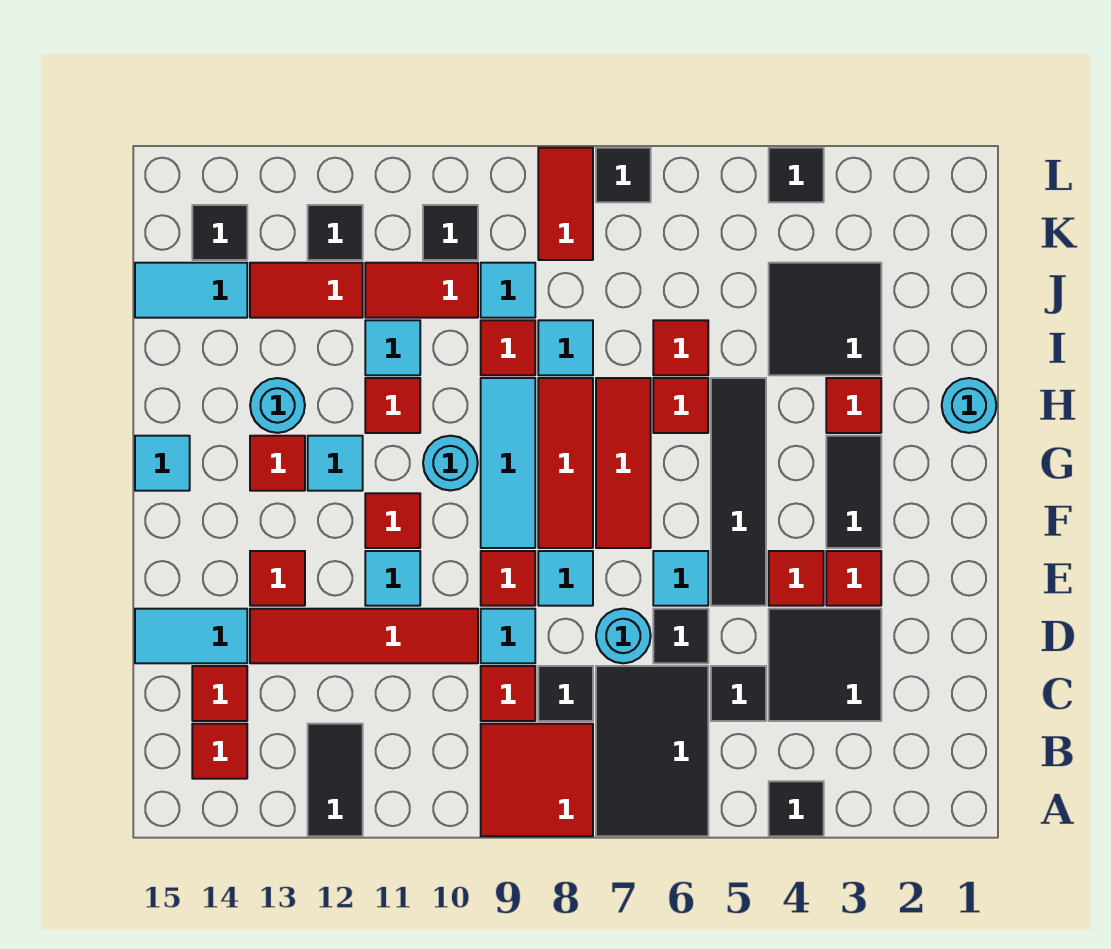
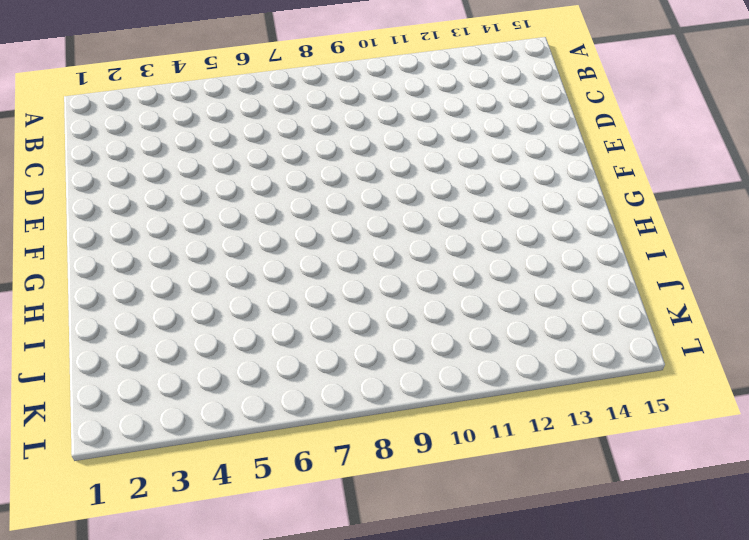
none -> black tile A4 level 1
none -> black tile A6:C7 level 1
none -> red tile A8:B9 level 1
none -> black tile A12:B12 level 1

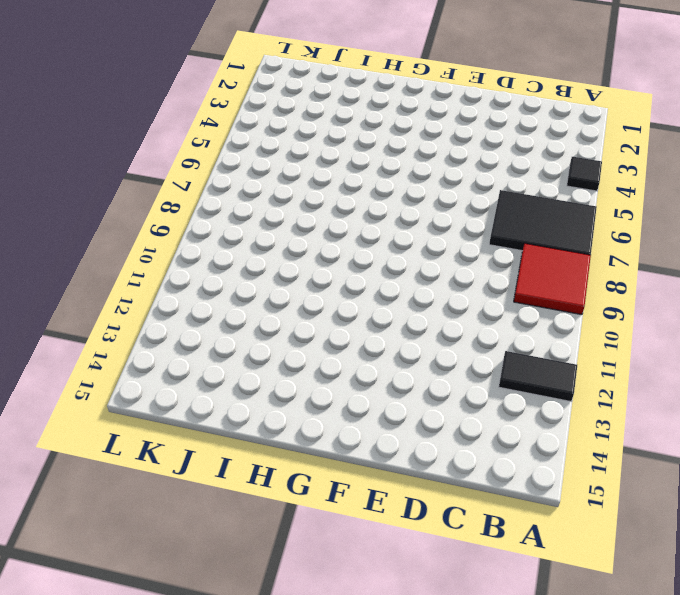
none -> red tile B14 level 1
none -> black tile C3:D4 level 1
none -> black tile C5 level 1
none -> black tile C8 level 1

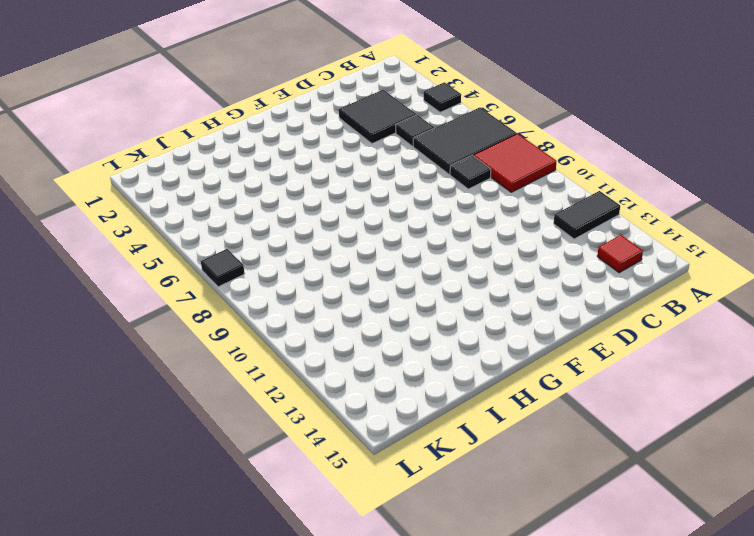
none -> red tile C9 level 1
none -> red tile C14 level 1
none -> black tile D6 level 1
none -> cyan round brick D7 level 1

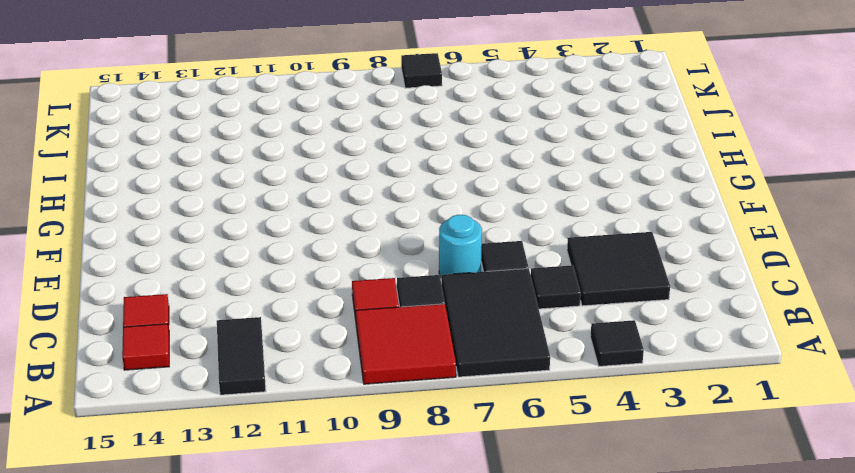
none -> cyan tile D9 level 1
none -> red tile D10:D13 level 1
none -> cyan tile D14:D15 level 1
none -> red tile E3 level 1

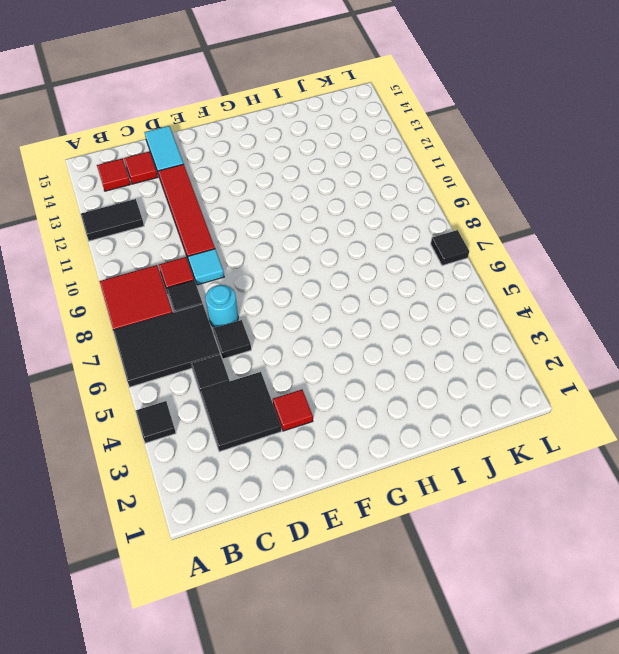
none -> red tile E4 level 1
none -> black tile E5:H5 level 1
none -> cyan tile E6 level 1
none -> cyan tile E8 level 1

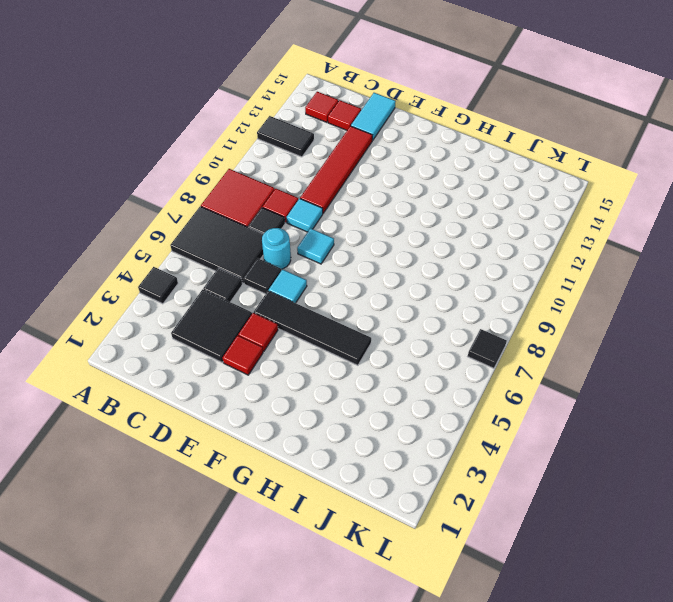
none -> red tile E9 level 1
none -> cyan tile E11 level 1
none -> red tile E13 level 1
none -> black tile F3:G3 level 1

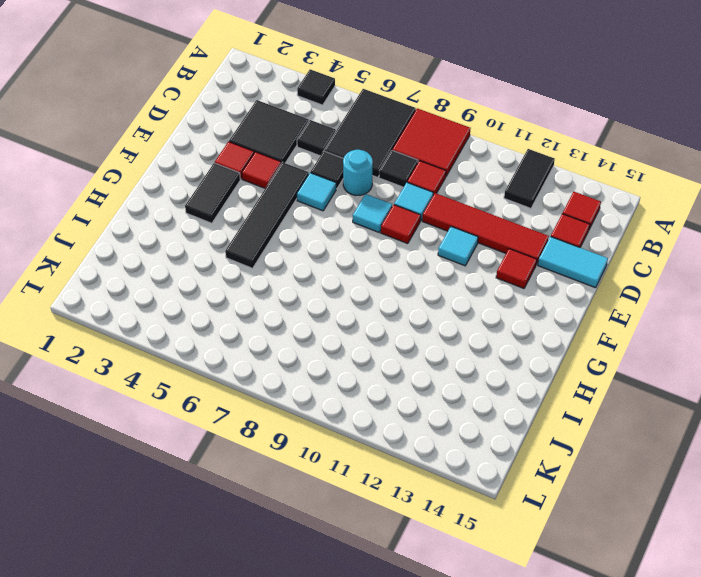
none -> red tile F7:H7 level 1
none -> red tile F8:H8 level 1
none -> cyan tile F9:H9 level 1
none -> red tile F11 level 1

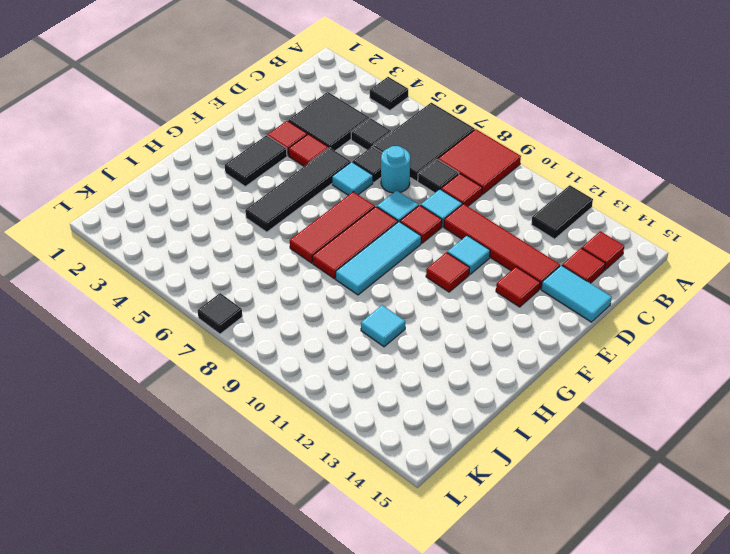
none -> cyan round brick G10 level 1
none -> cyan tile G12 level 1
none -> red tile G13 level 1
none -> cyan tile G15 level 1

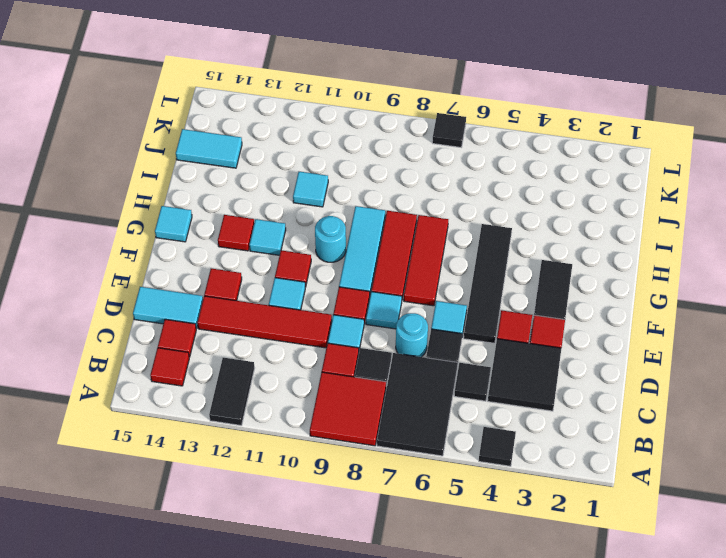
none -> cyan round brick H1 level 1
none -> red tile H3 level 1
none -> red tile H6 level 1
none -> red tile H11 level 1

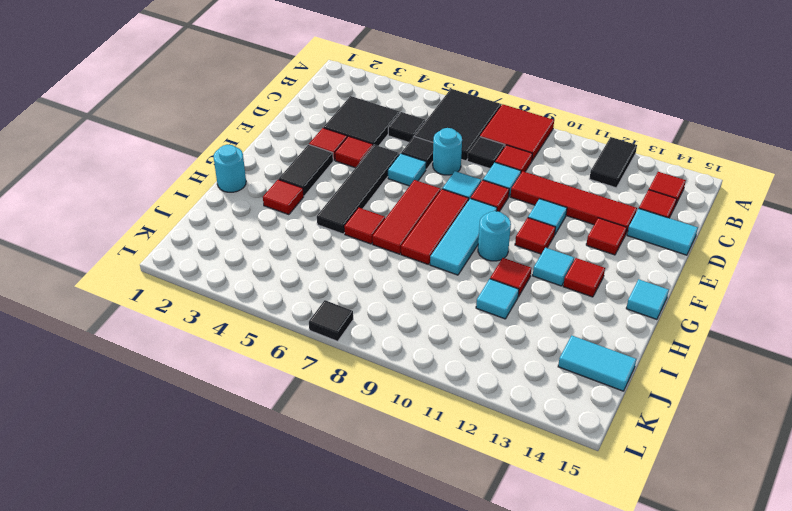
none -> black tile A4 level 1
none -> cyan round brick H13 level 1
none -> black tile I3:J4 level 1
none -> red tile I6 level 1

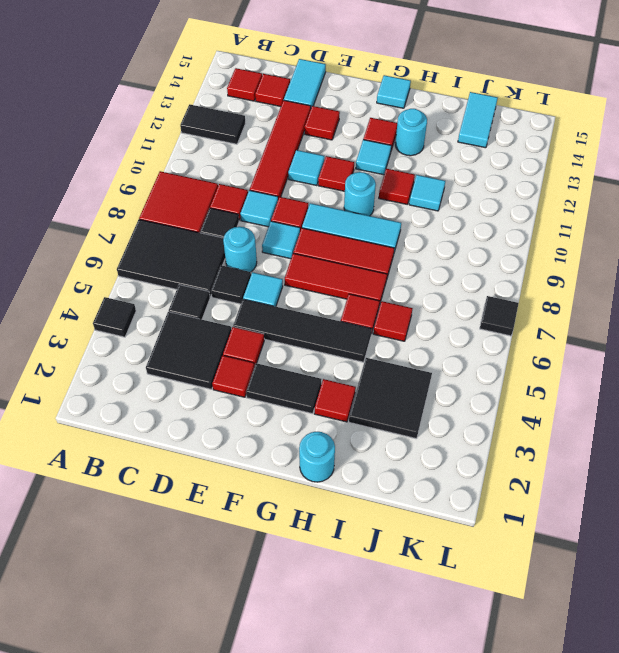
none -> cyan tile I8 level 1
none -> red tile I9 level 1
none -> cyan tile J9 level 1
none -> red tile J10:J11 level 1

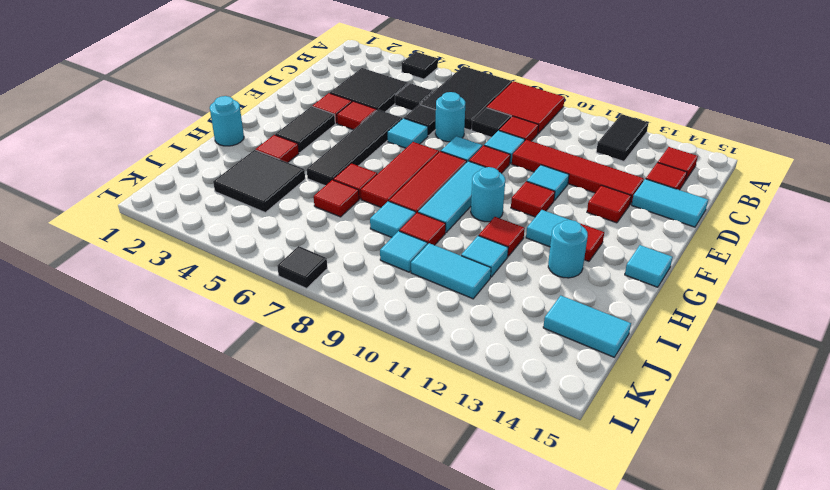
cyan tile J10:J11 level 1 -> red tile J10:J11 level 1
none -> red tile J12:J13 level 1
none -> red tile K8:L8 level 1
none -> black tile K10 level 1
none -> black tile K12 level 1

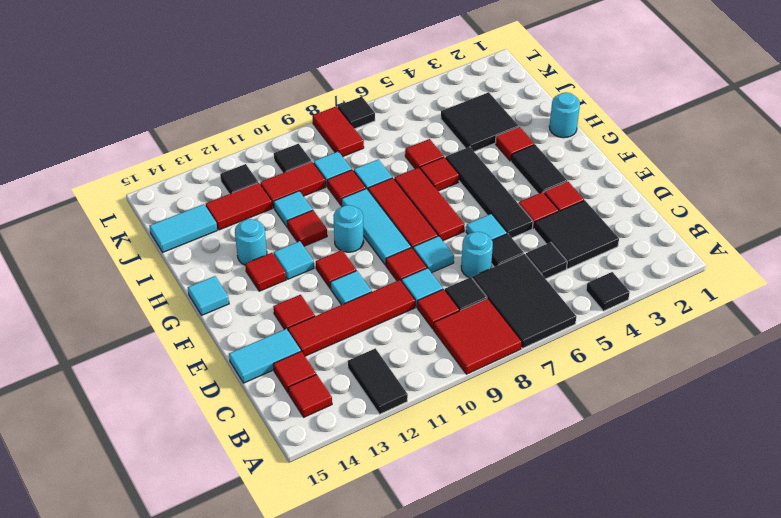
none -> black tile K14 level 1
none -> black tile L4 level 1

